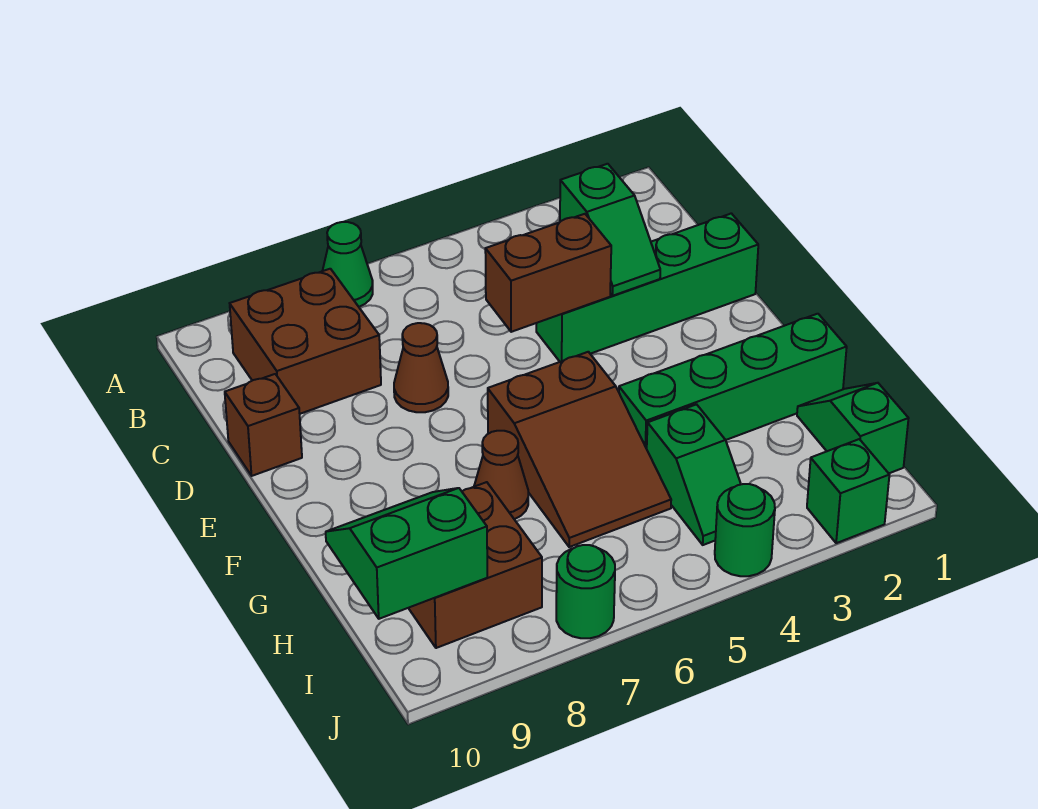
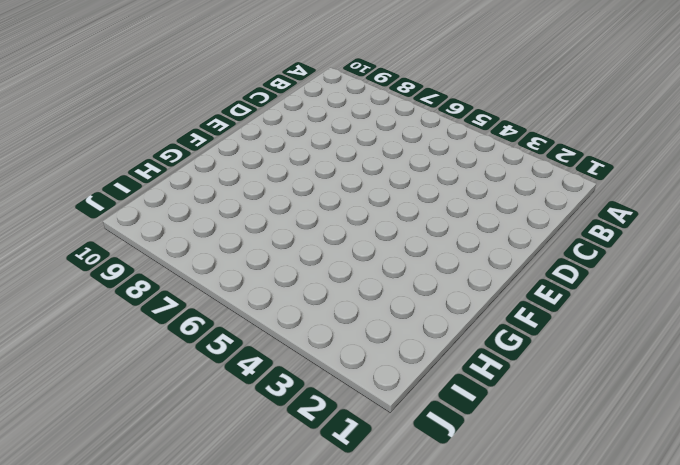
none -> green cone A7 level 1
none -> brown brick B8:C9 level 1
none -> green brick D1:D4 level 1

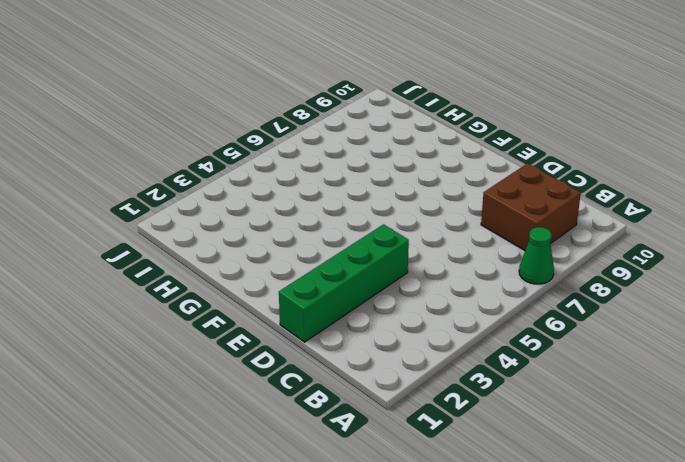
none -> brown cone D7 level 1
none -> brown brick D10 level 1
none -> brown slope F5:H6 level 1 top F

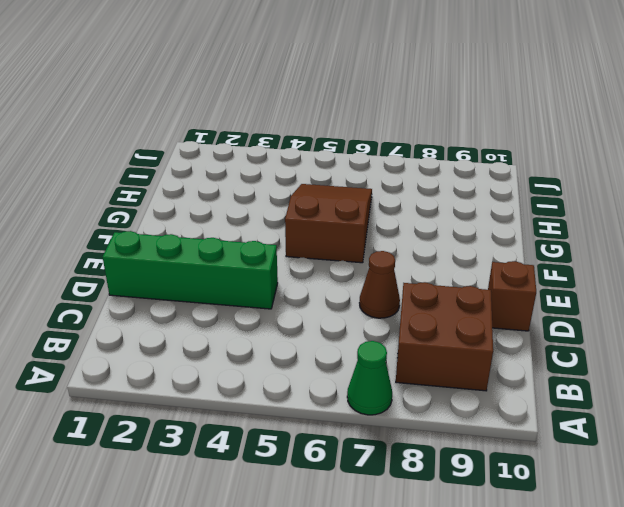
none -> green brick G1:G4 level 1
none -> brown cone G7 level 1
none -> green slope H1:I1 level 1 top I

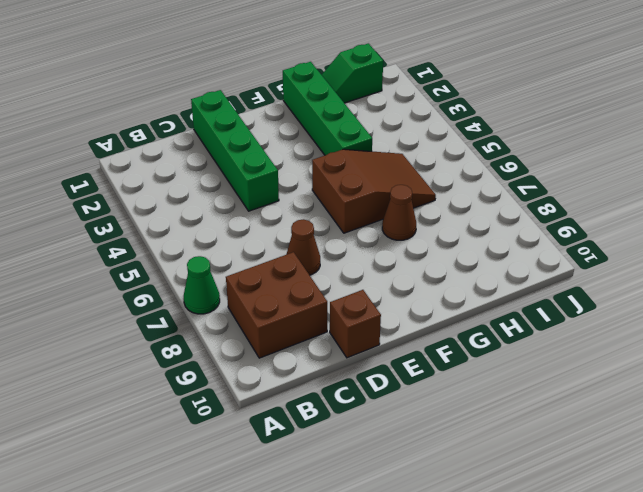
none -> green slope H4:I4 level 1 top H
none -> brown brick H8:I9 level 1
none -> green brick J2 level 1

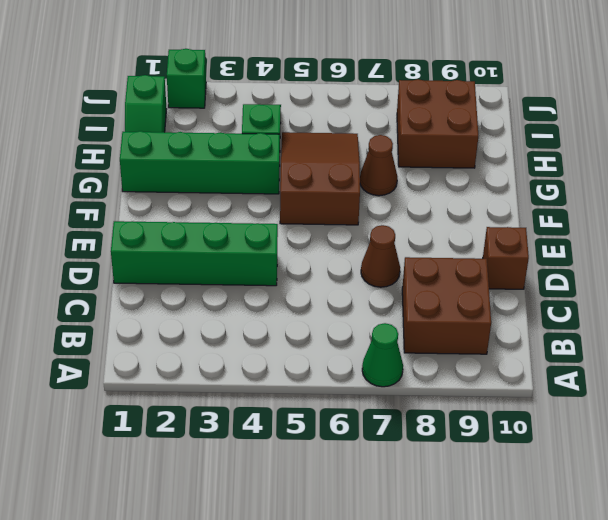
none -> green round brick J4 level 1
none -> green round brick J7 level 1
none -> green slope C3:D3 level 2 top C

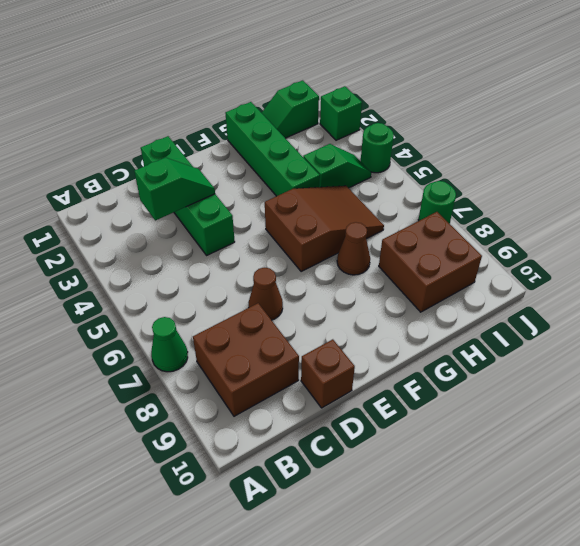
none -> brown brick D4:D5 level 2
none -> green slope H9:I10 level 2 top I

